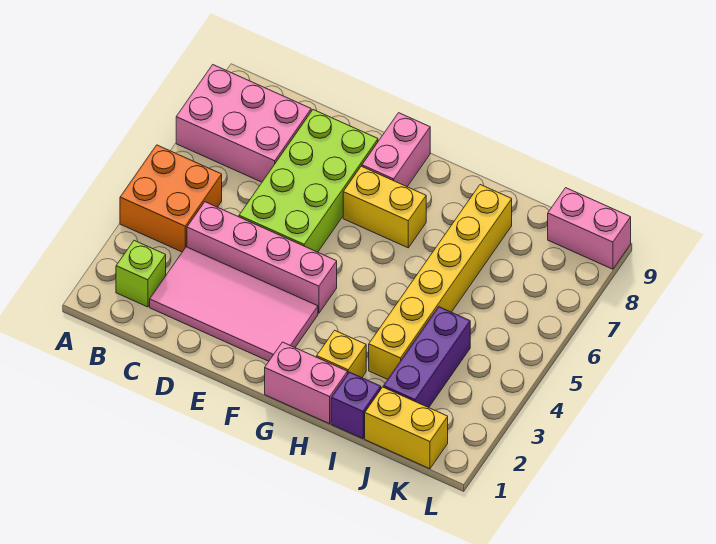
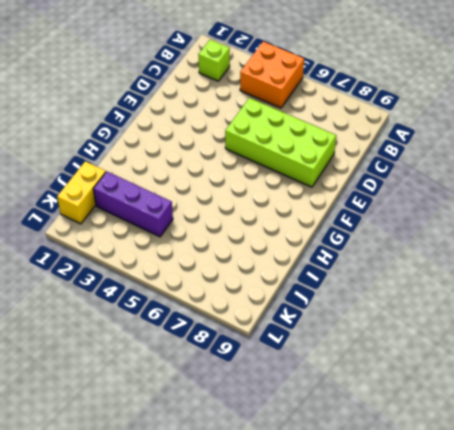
none -> pink brick A7:C8 level 1
none -> pink tile C2:F3 level 1
none -> pink brick C4:F4 level 1

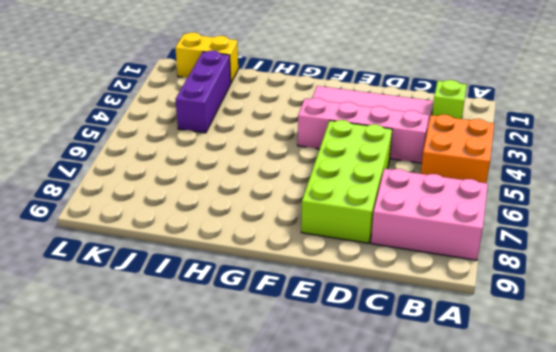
none -> yellow brick F7:G7 level 1
none -> pink brick F8:F9 level 1
none -> pink brick G1:H1 level 1

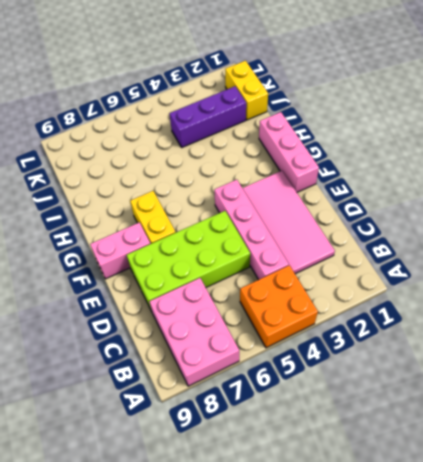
pink brick F1:H1 level 1 -> pink brick G1:H1 level 1
none -> lime brick B2 level 1
none -> yellow brick H2 level 1
none -> purple brick I1 level 1

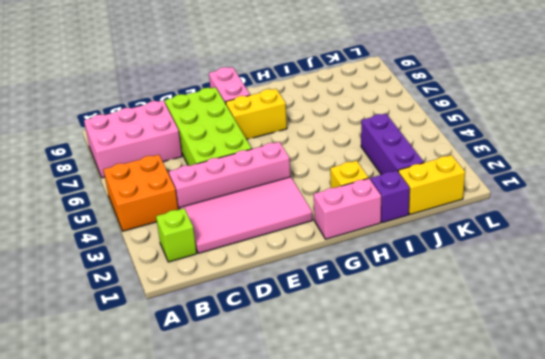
none -> yellow brick I3:I8 level 1
none -> pink brick K9:L9 level 1

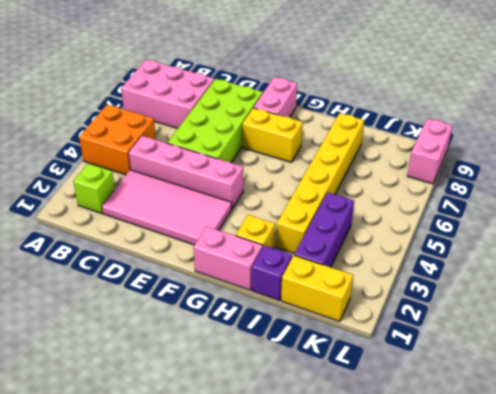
pink brick L8:L9 level 1 -> pink brick K9:L9 level 1

